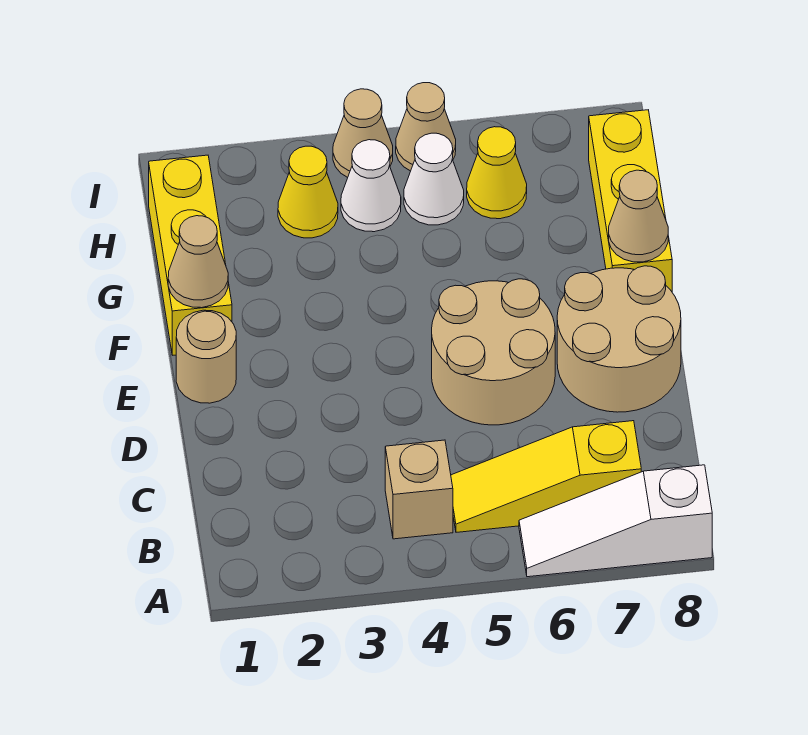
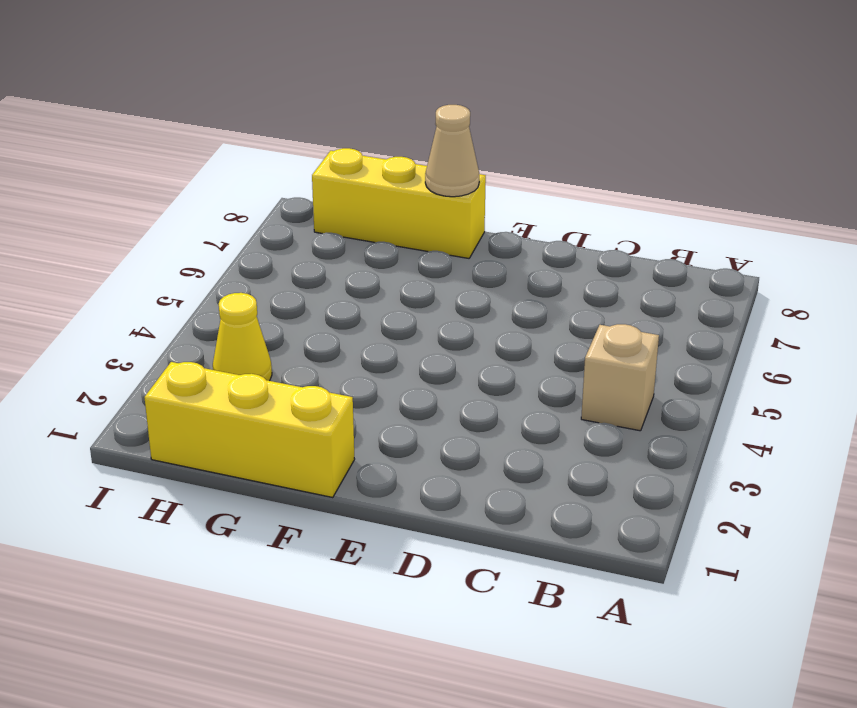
none -> white slope A6:A8 level 1 top 8
none -> yellow slope B5:B7 level 1 top 7
none -> tan round brick D5:E6 level 1

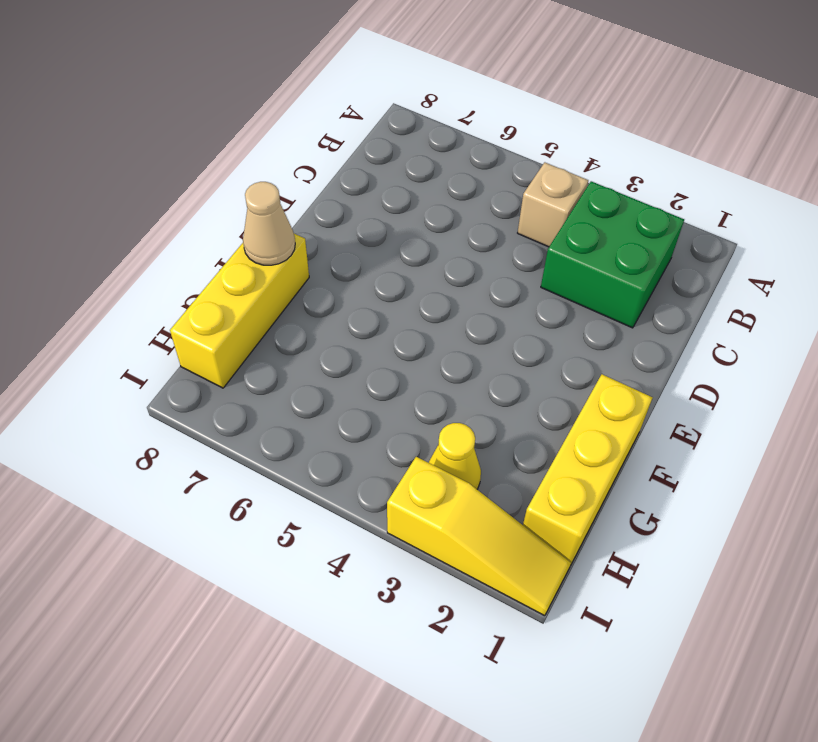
green brick B2:C3 level 1 -> none
yellow slope I1:I3 level 1 top 3 -> yellow slope B5:B7 level 1 top 7
none -> white slope A6:A8 level 1 top 8
none -> tan round brick D5:E6 level 1
none -> tan round brick D7:E8 level 1

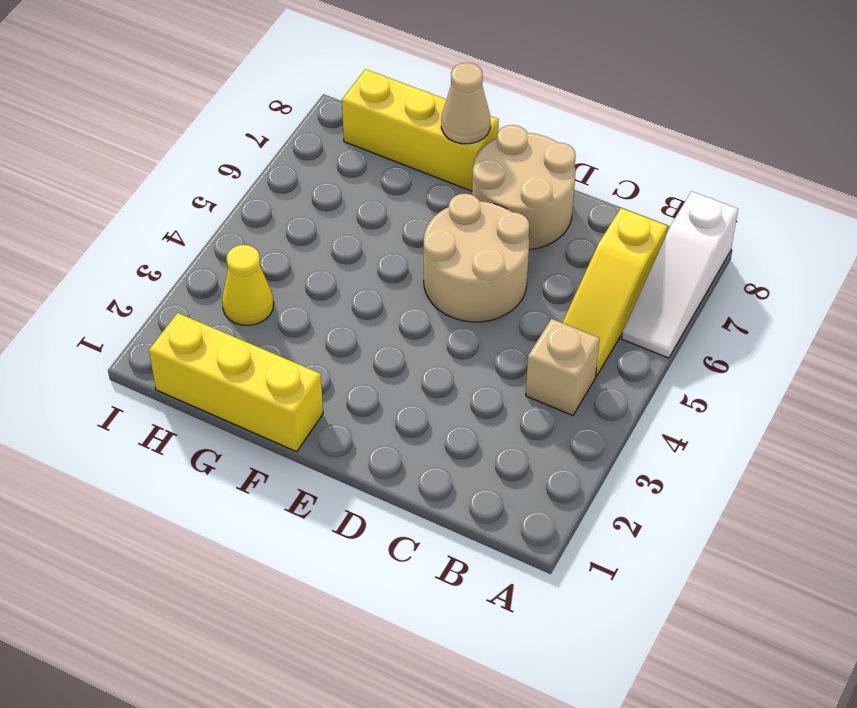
none -> tan round brick E1 level 1
none -> white cone H4 level 1
none -> white cone H5 level 1

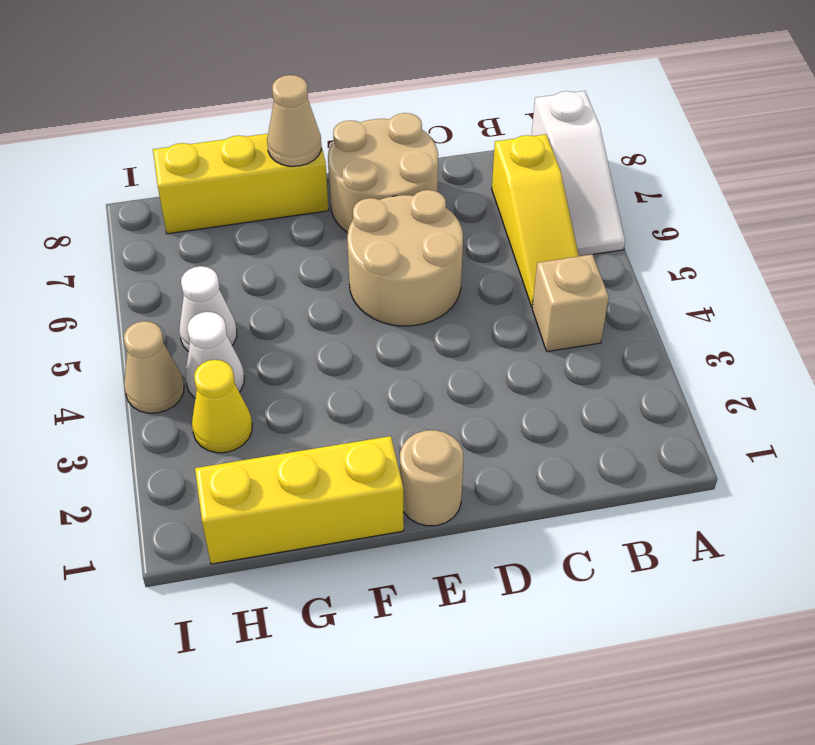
none -> yellow cone H6 level 1
none -> tan cone I5 level 1
none -> tan cone F1 level 2

